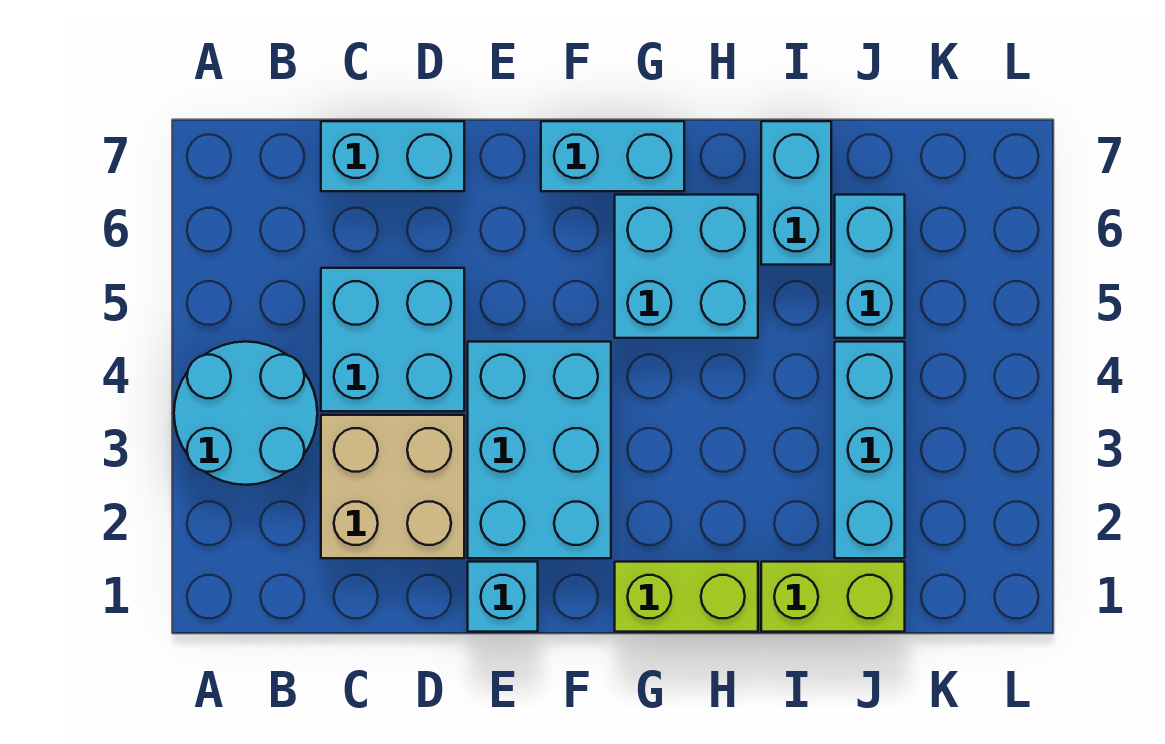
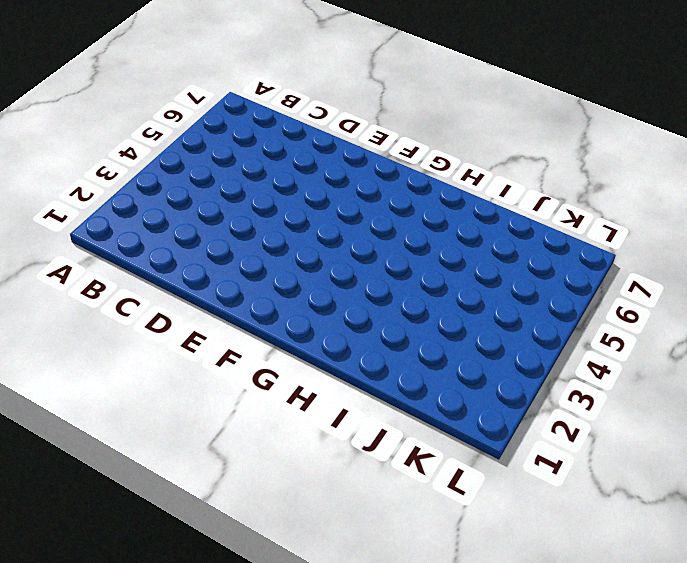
none -> cyan round brick A3:B4 level 1
none -> tan brick C2:D3 level 1
none -> cyan brick C4:D5 level 1

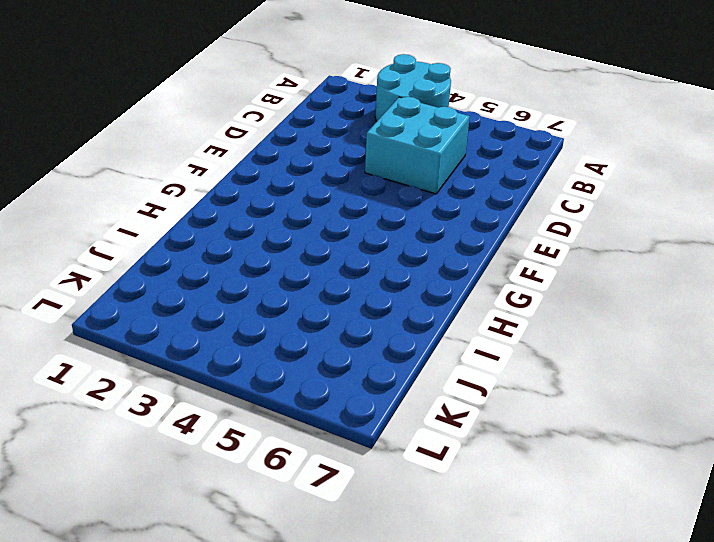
none -> tan brick C2:D3 level 1
none -> cyan brick C7:D7 level 1
none -> cyan brick E1 level 1

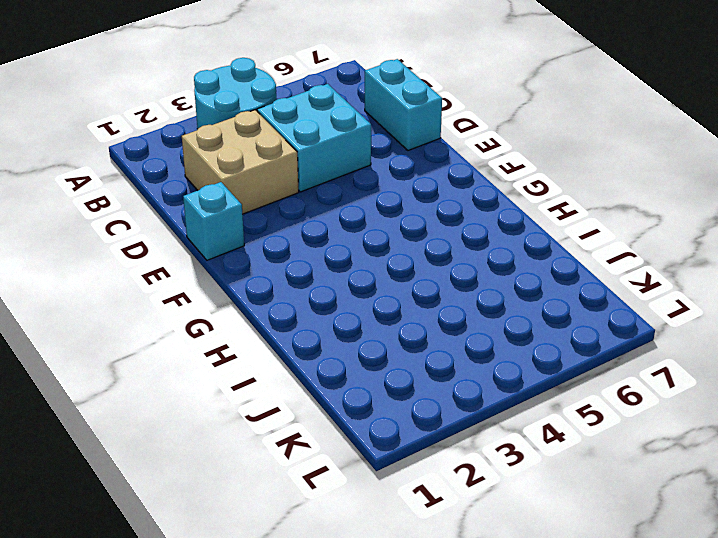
none -> cyan brick E2:F4 level 1
none -> cyan brick F7:G7 level 1
none -> lime brick G1:H1 level 1

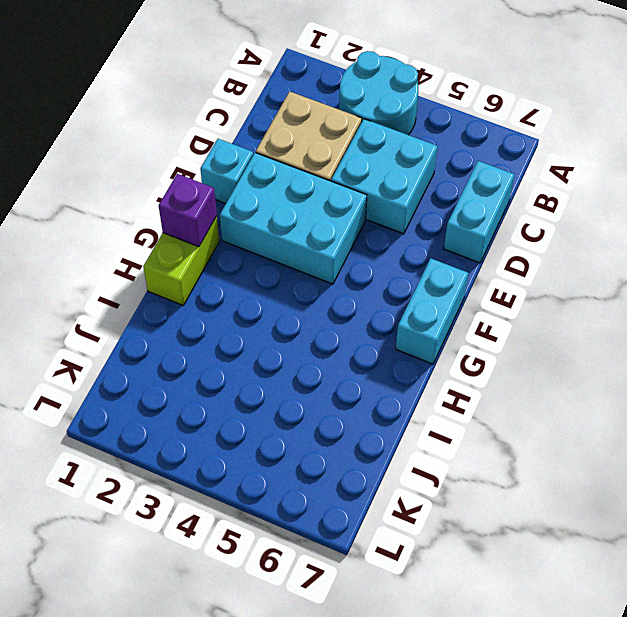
purple brick G1 level 2 -> none
none -> cyan brick G5:H6 level 1
none -> lime brick I1:J1 level 1
none -> cyan brick I6:I7 level 1

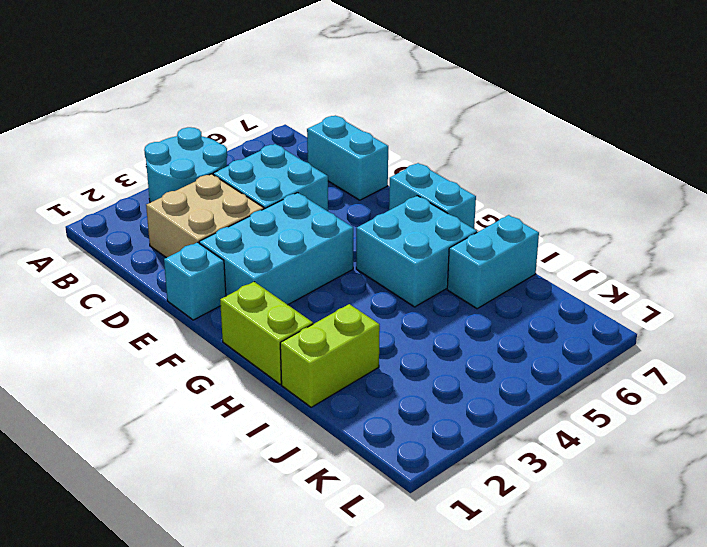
lime brick I1:I2 level 1 -> lime brick I1:J1 level 1
none -> cyan brick J2:J4 level 1
none -> cyan brick J5:J6 level 1

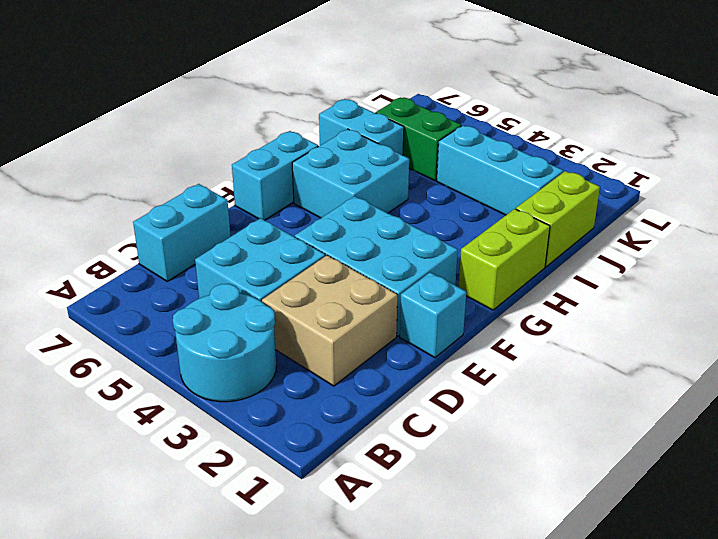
green brick J5:J6 level 1 -> cyan brick J5:J6 level 1

